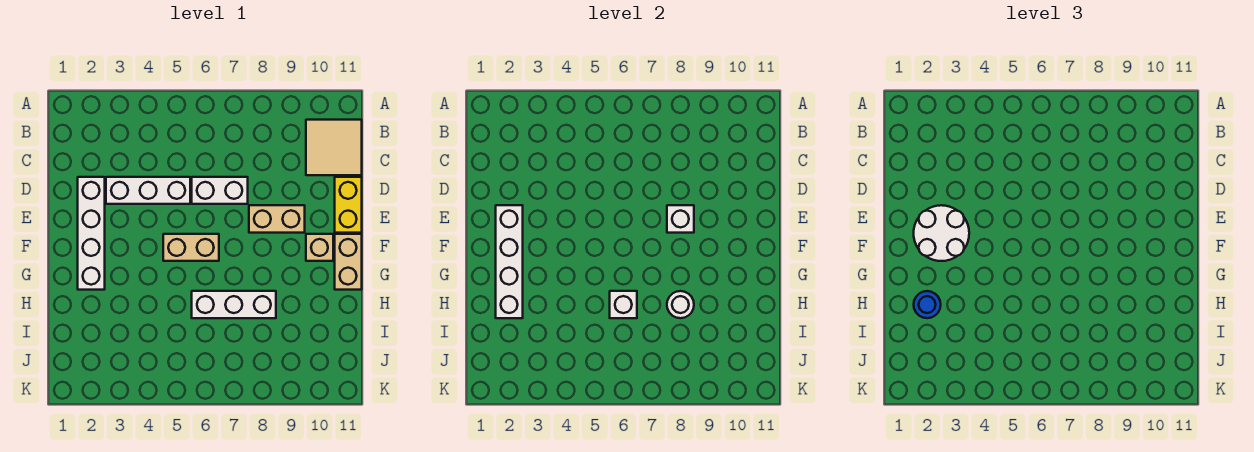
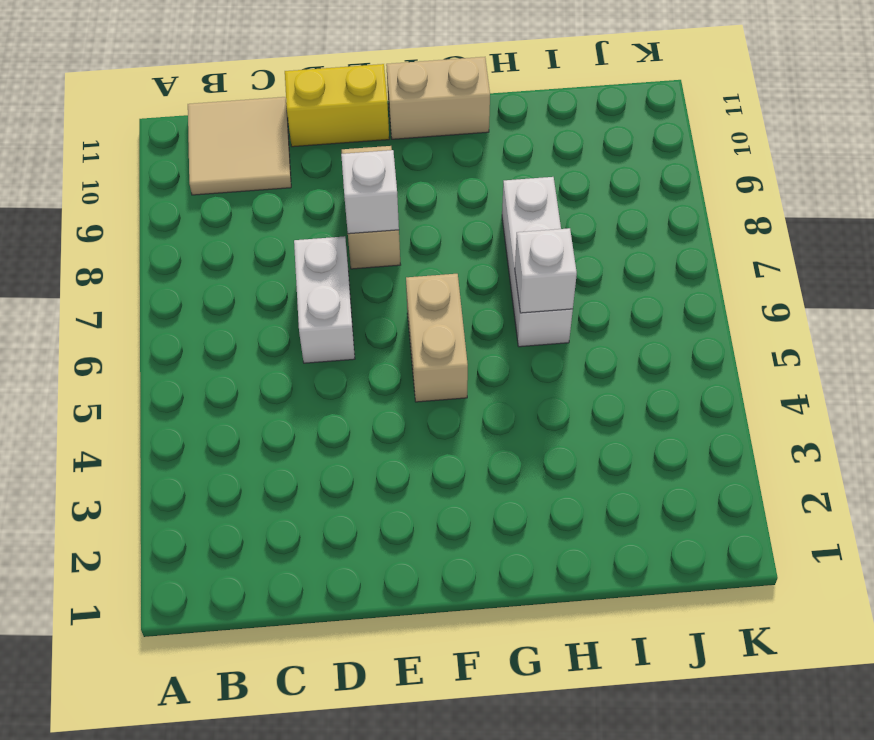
none -> white brick D2:G2 level 1
none -> white brick D3:D5 level 1
none -> tan brick F10 level 1

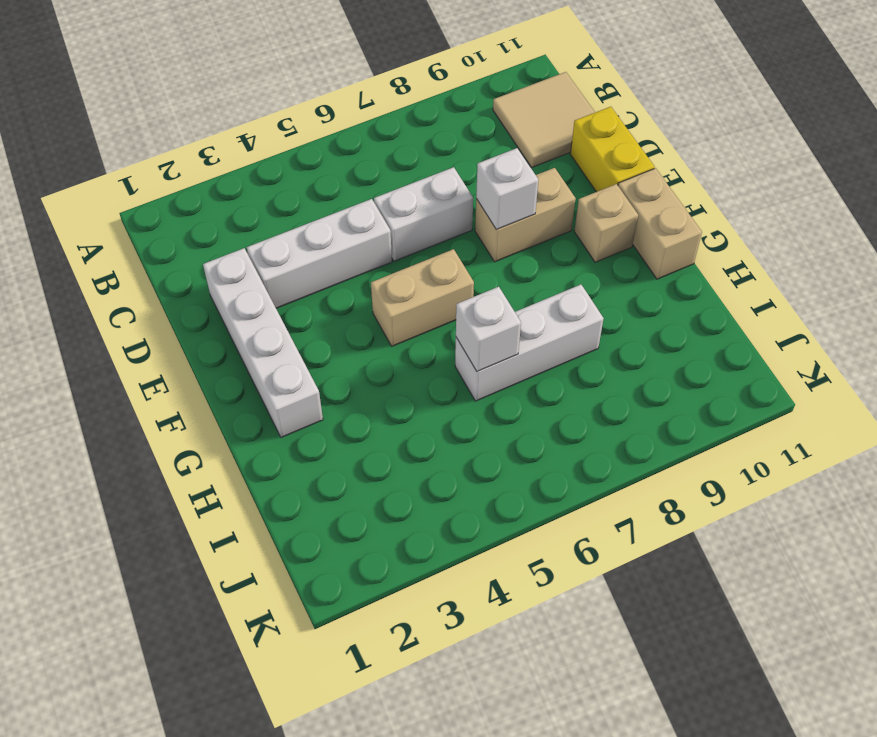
none -> white brick E2:H2 level 2
none -> white round brick H8 level 2
none -> white round brick E2:F3 level 3

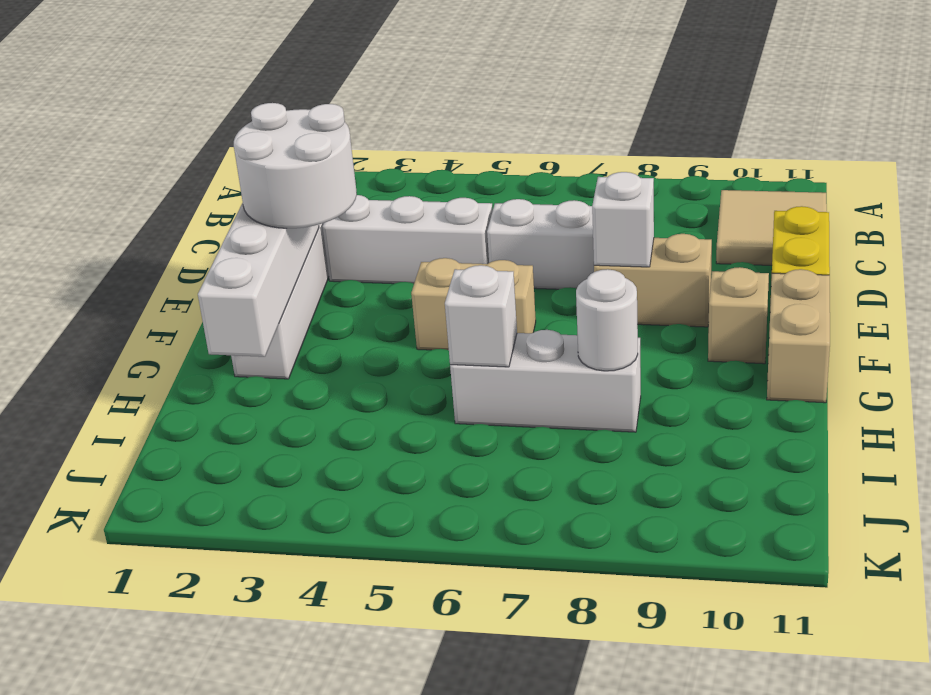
none -> blue round brick H2 level 3

